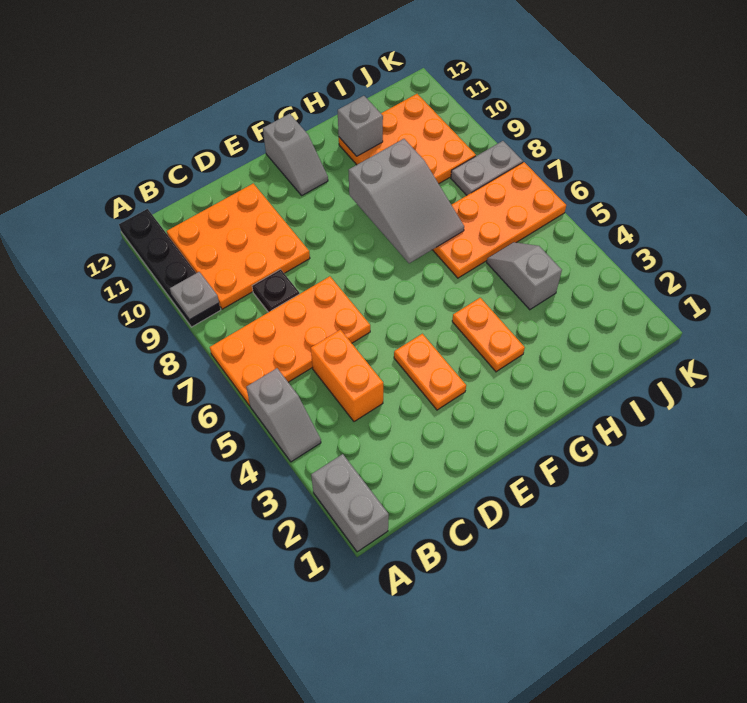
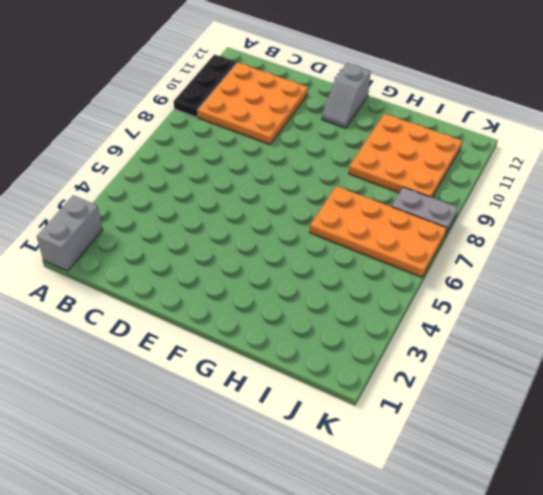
black plate A9:A11 level 1 -> black plate A9:A12 level 1
none -> grey slope A4:A5 level 1 top 5
none -> orange plate A6:D7 level 1
none -> orange brick C4:C5 level 1

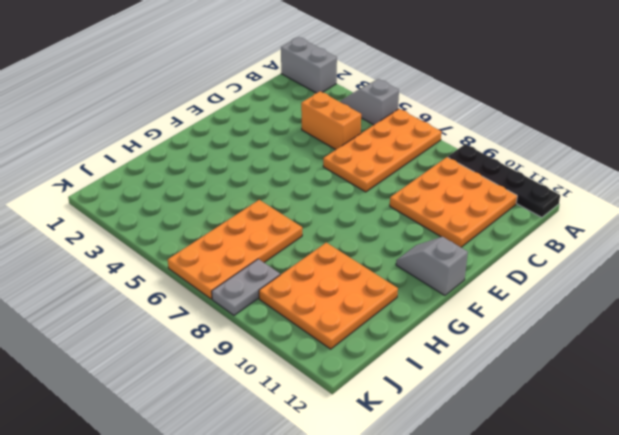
none -> black plate C8 level 1
none -> orange plate E3:E4 level 1
none -> orange plate G3:G4 level 1

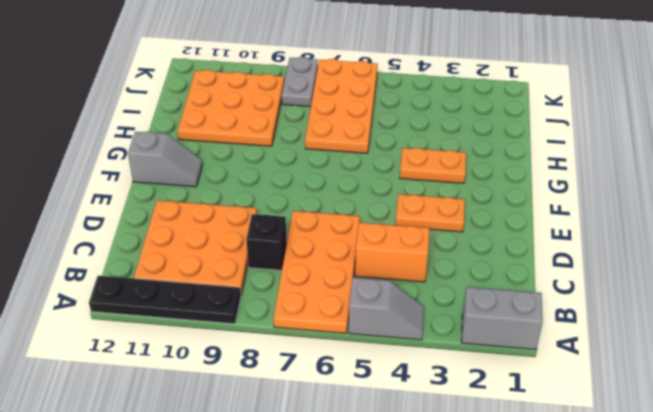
black brick C8 level 1 -> black plate C8 level 1
none -> grey slope I4:I5 level 1 top 4
none -> grey plate A9 level 2
none -> grey slope G7:H9 level 2 top 9

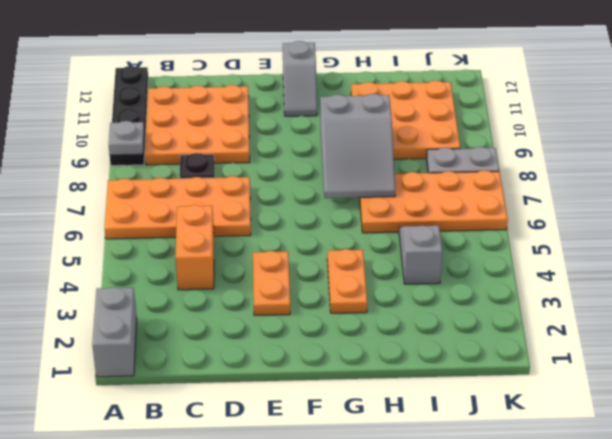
none -> grey slope A4:A5 level 1 top 5
none -> grey brick H11 level 2

